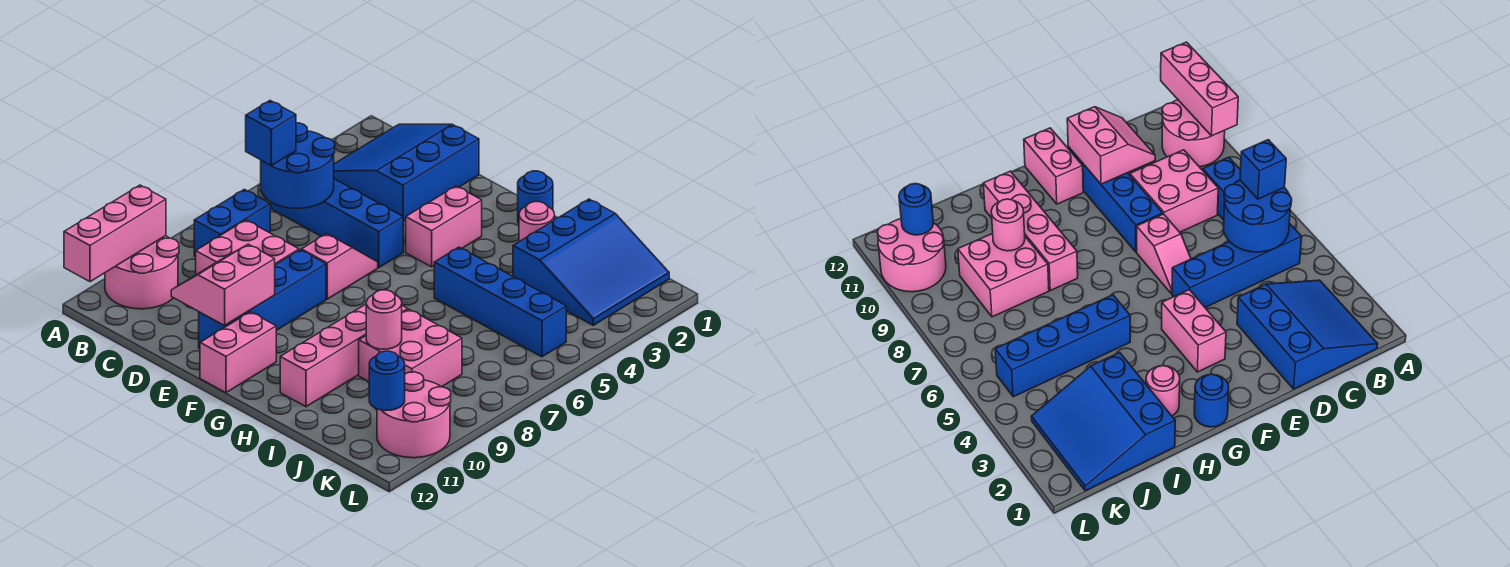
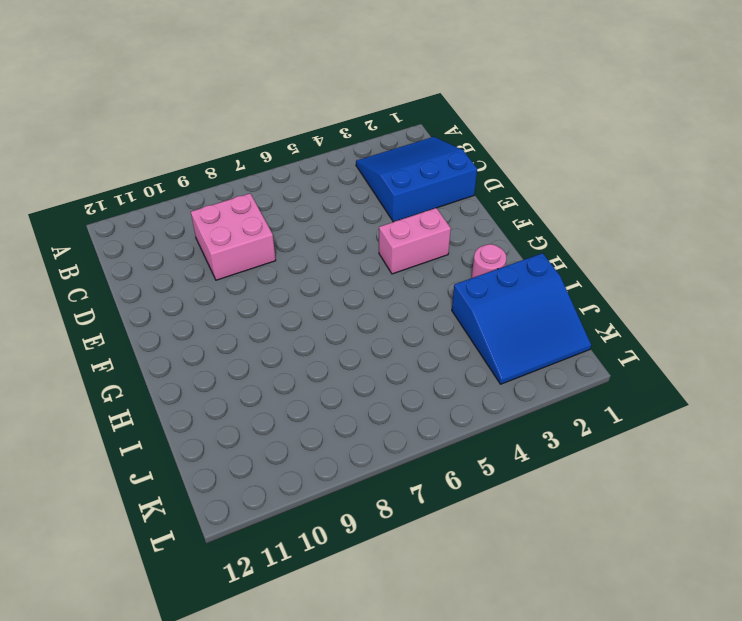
none -> pink round brick A10:B11 level 1
none -> blue brick B5:E5 level 1
none -> blue brick B7:B8 level 1

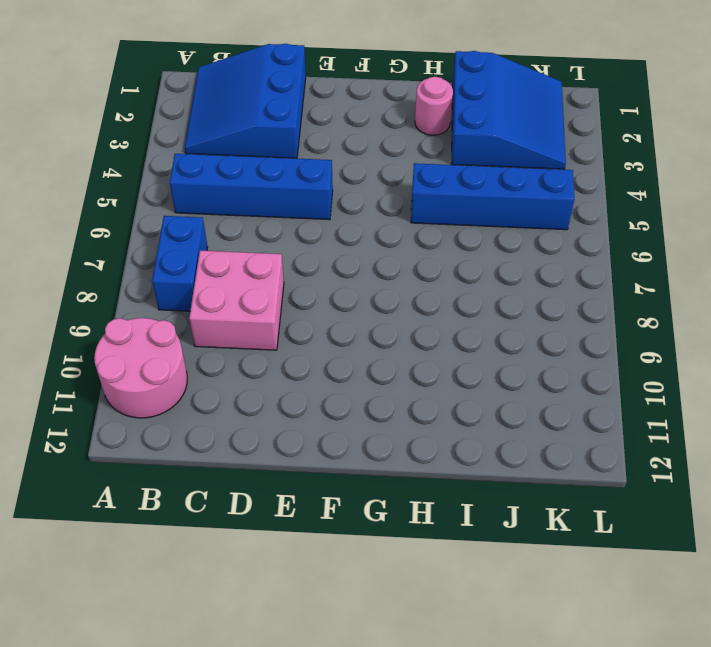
none -> pink slope E6:E7 level 1 top 7
none -> blue brick E8:E11 level 1
none -> pink brick F3:F4 level 1

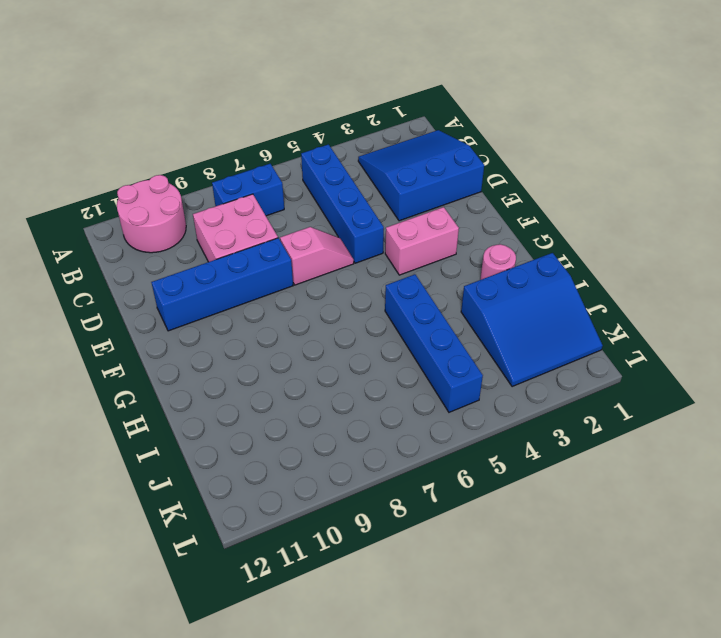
none -> pink brick F11:F12 level 1
none -> blue round brick G1 level 1
none -> pink brick H8:H11 level 1

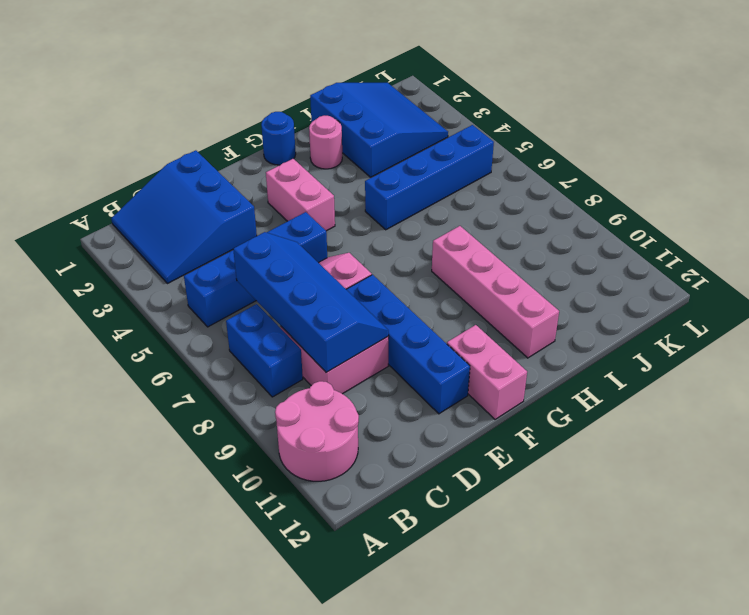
blue slope C6:D9 level 2 top C -> blue round brick B5:C6 level 2
none -> pink brick I8:J9 level 1
none -> pink round brick K10:L11 level 1
none -> pink brick A10:A12 level 2

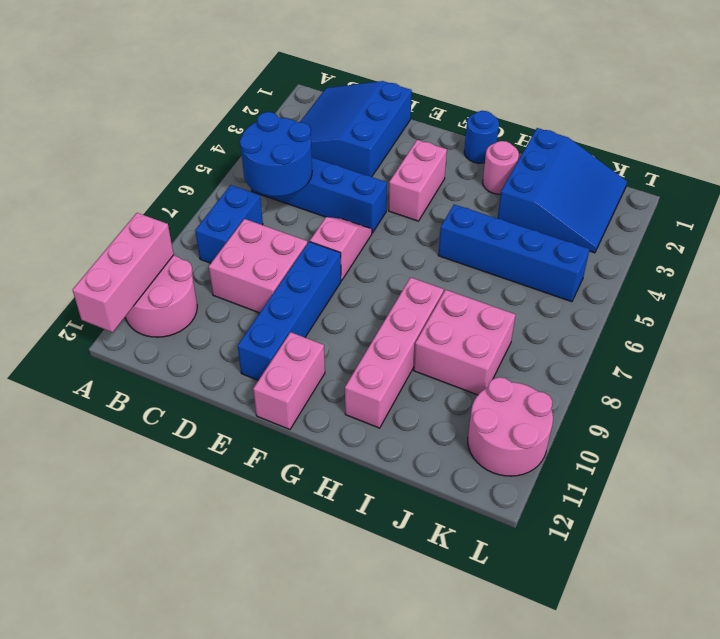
none -> pink slope D10:E11 level 2 top E
none -> pink round brick I9 level 2
none -> blue round brick K11 level 2

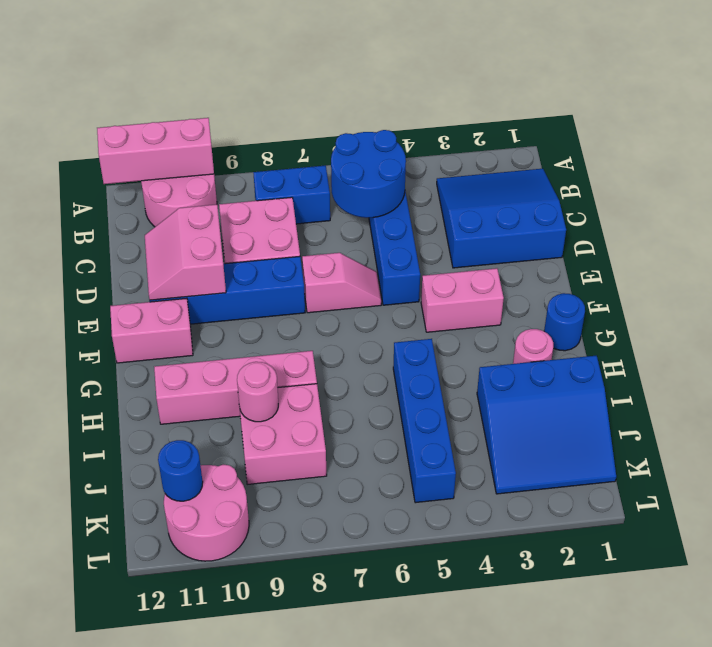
pink slope D10:E11 level 2 top 10 -> pink slope D10:E11 level 2 top E
none -> blue brick B6 level 3

